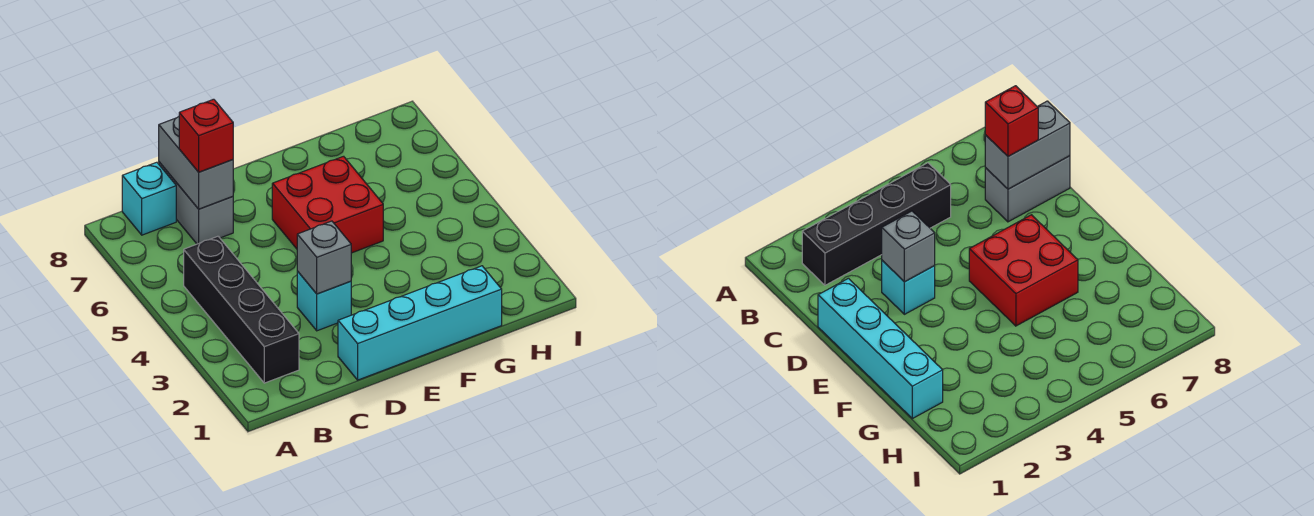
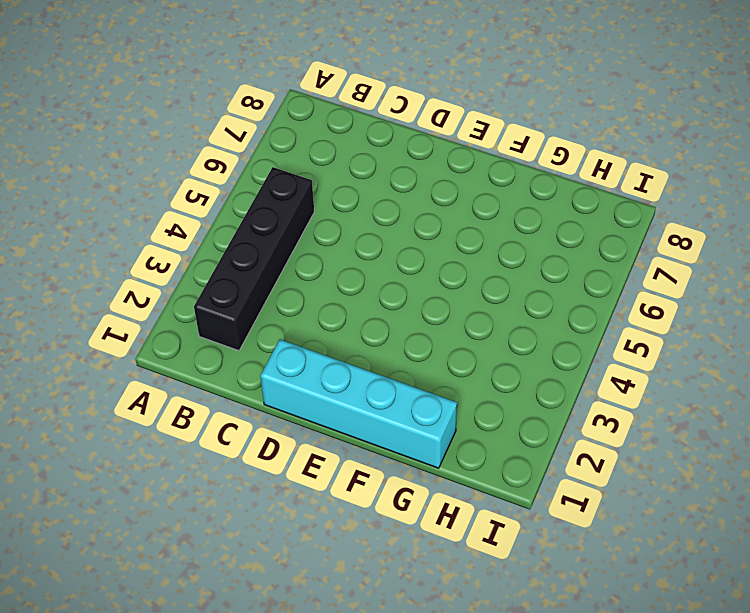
none -> cyan brick B8 level 1
none -> grey brick C7:C8 level 1

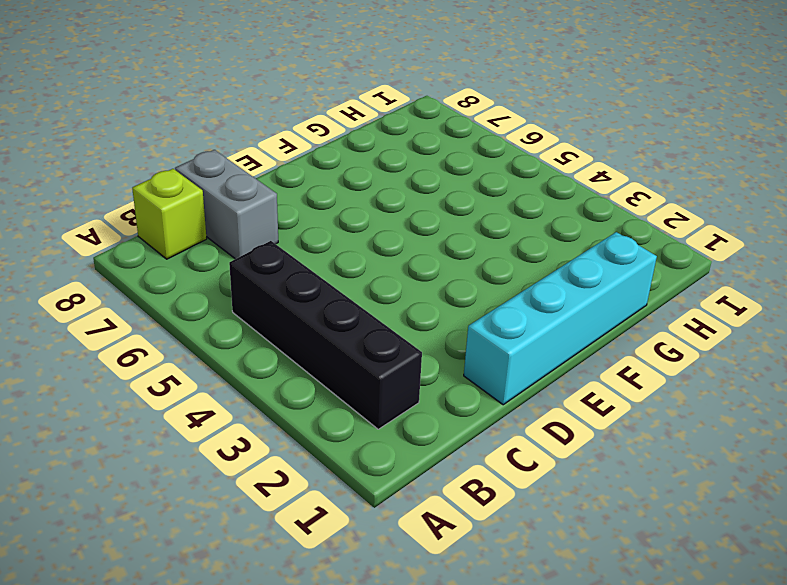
lime brick B8 level 1 -> cyan brick B8 level 1
none -> cyan brick D3 level 1
none -> red brick E5:F6 level 1

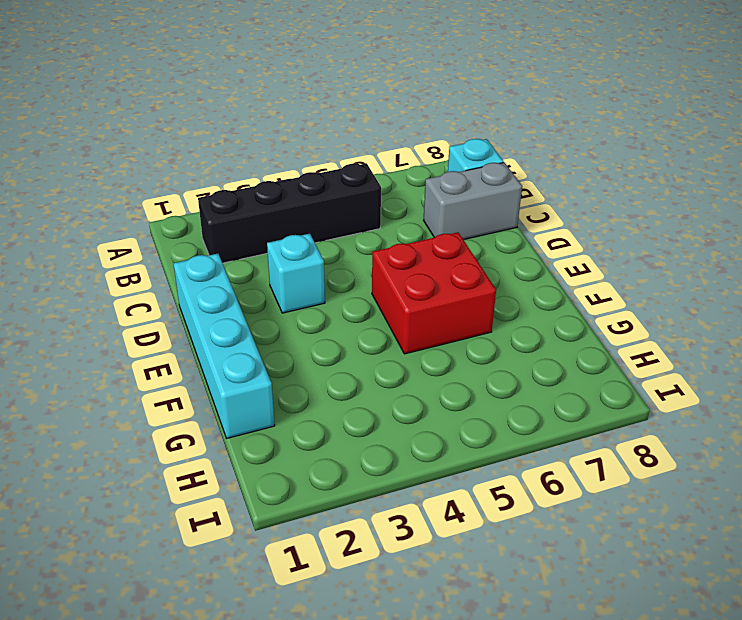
none -> grey brick C7:C8 level 2
none -> grey brick D3 level 2

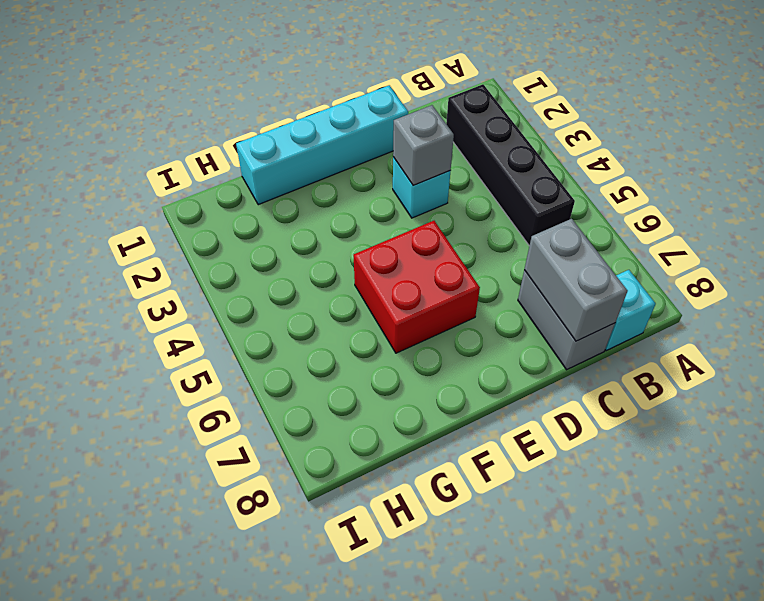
none -> red brick C7 level 3

